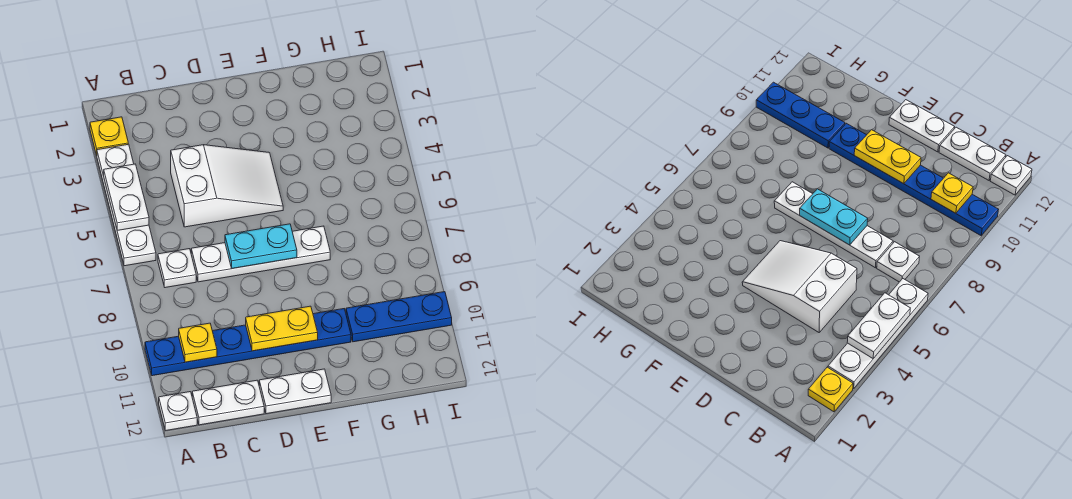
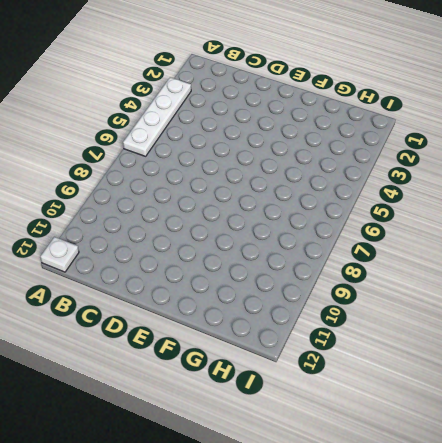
none -> yellow plate A2 level 1
none -> blue plate A10:F10 level 1
none -> white plate B7 level 1

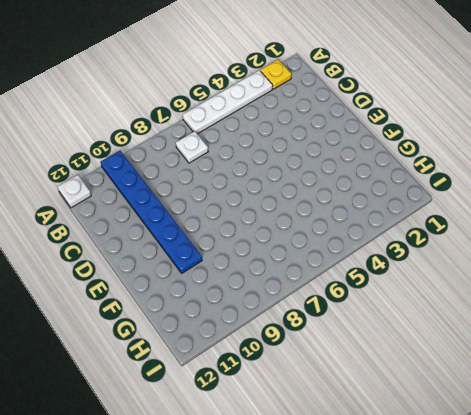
none -> white plate B12:C12 level 1
none -> white slope C4:E5 level 1 top C
none -> white plate C7:F7 level 1

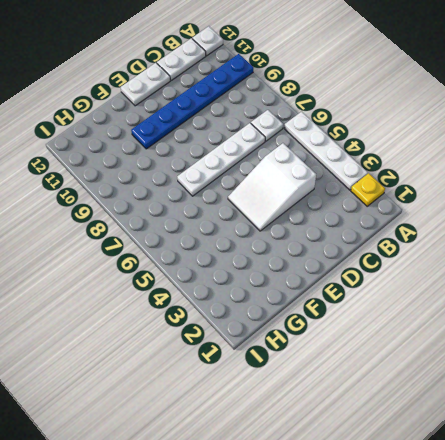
none -> blue plate G10:I10 level 1
none -> white plate A4:A5 level 2
none -> yellow plate B10 level 2

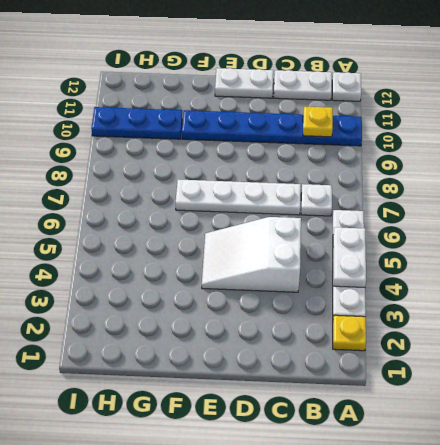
none -> cyan plate D7:E7 level 2
none -> yellow plate D10:E10 level 2

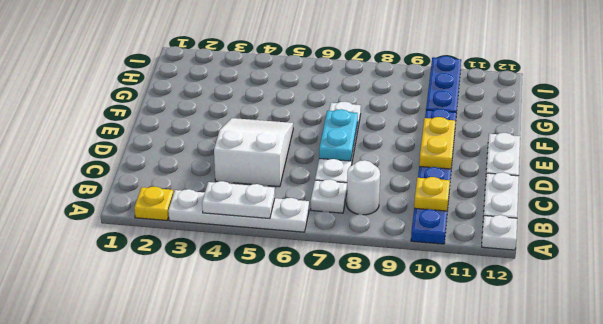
white round brick B8 level 1 -> none

